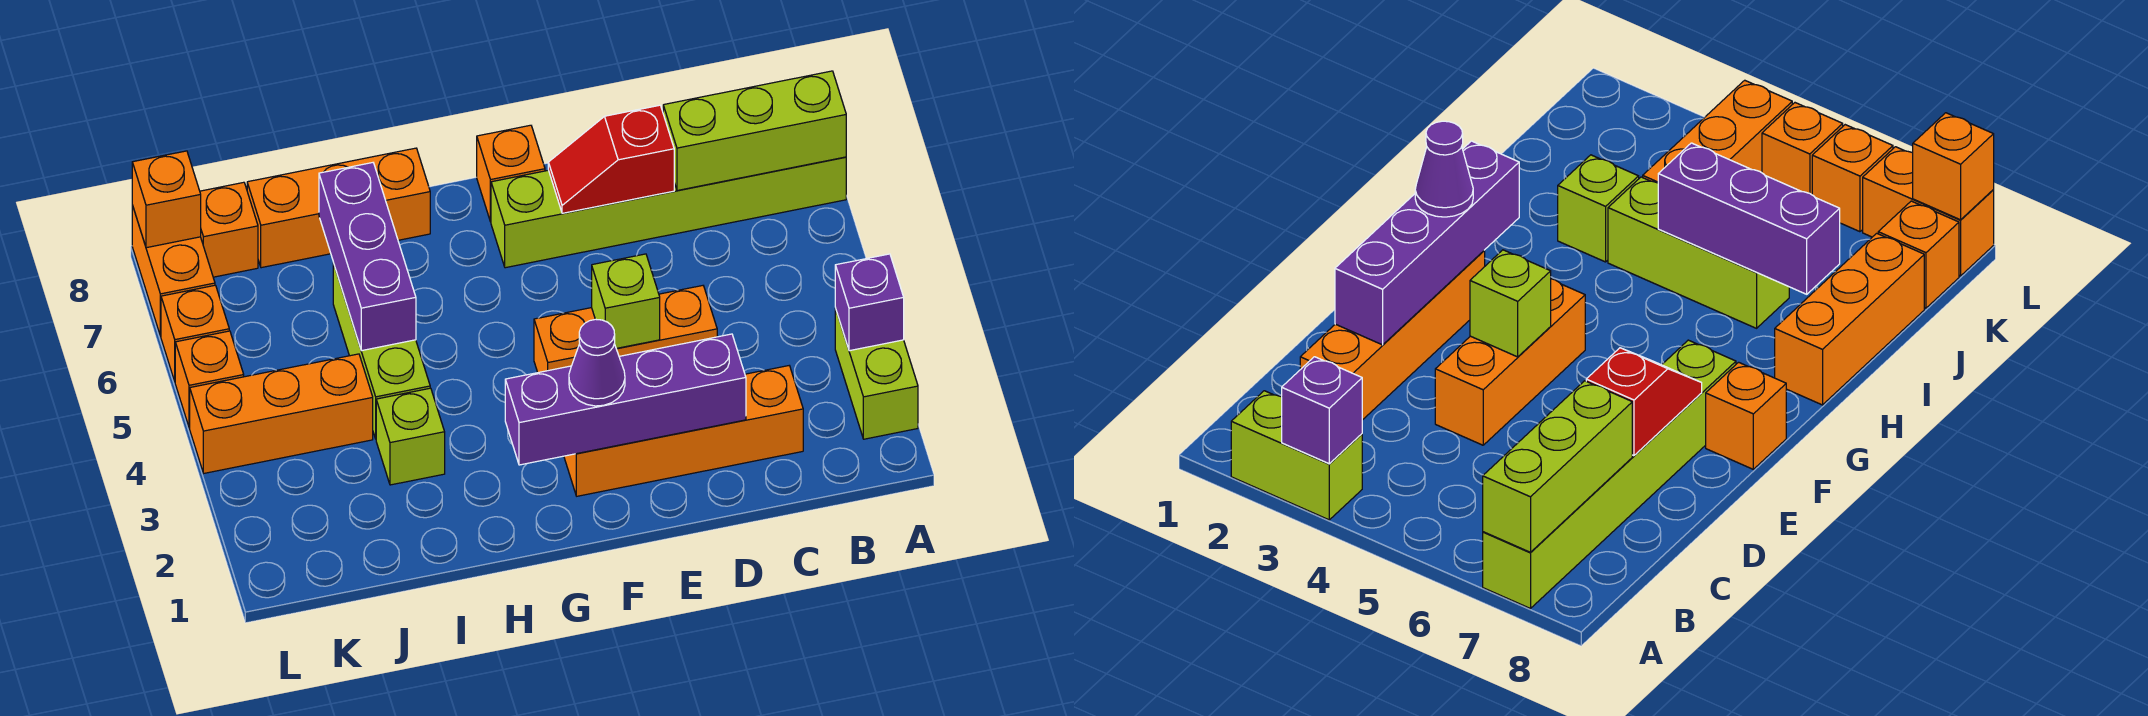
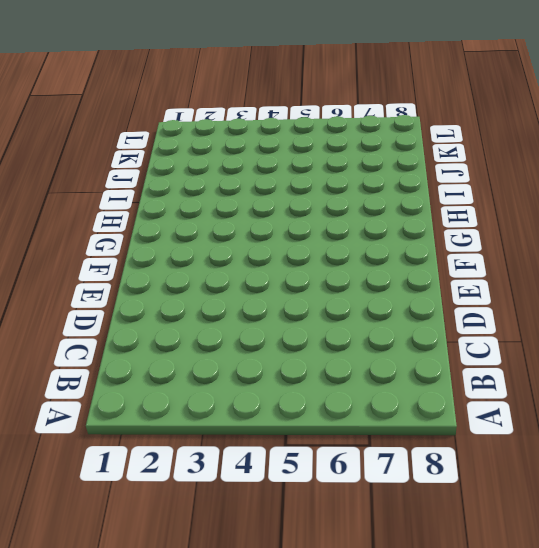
none -> lime brick A2:A3 level 1
none -> lime brick A7:F7 level 1
none -> orange brick C2:F2 level 1

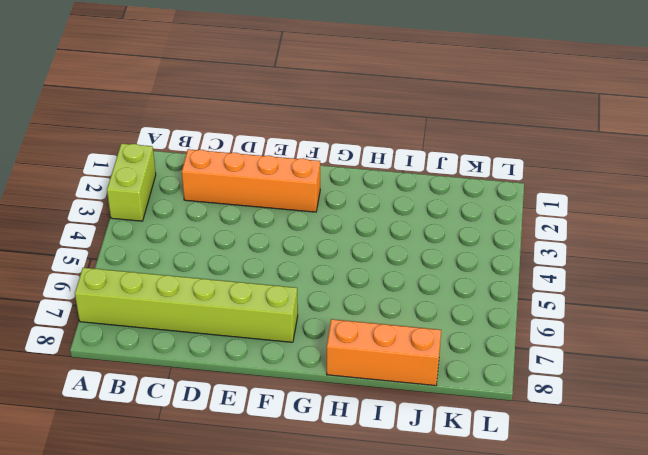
none -> orange brick D4:F4 level 1
none -> orange brick F8 level 1
none -> lime brick I3 level 1

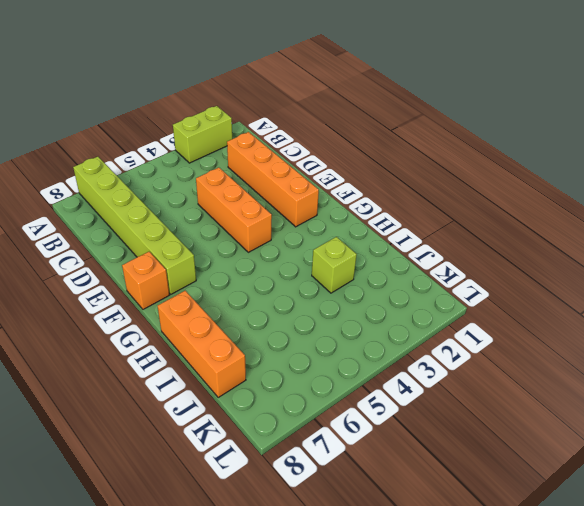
none -> lime brick I4:I6 level 1
none -> orange brick J4:L4 level 1
none -> orange brick K8 level 1

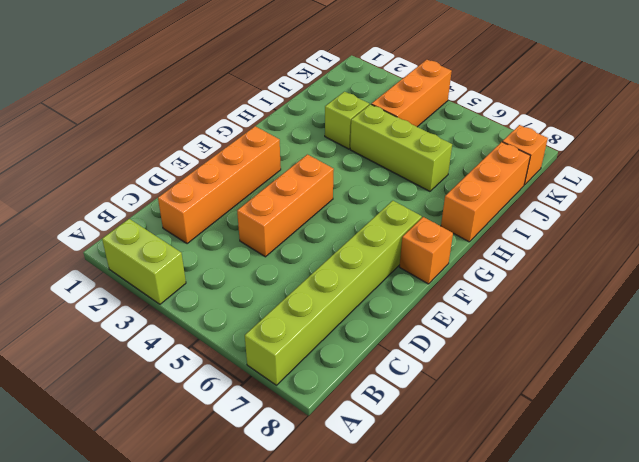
none -> orange brick L5 level 1
none -> orange brick L6 level 1
none -> orange brick L7:L8 level 1

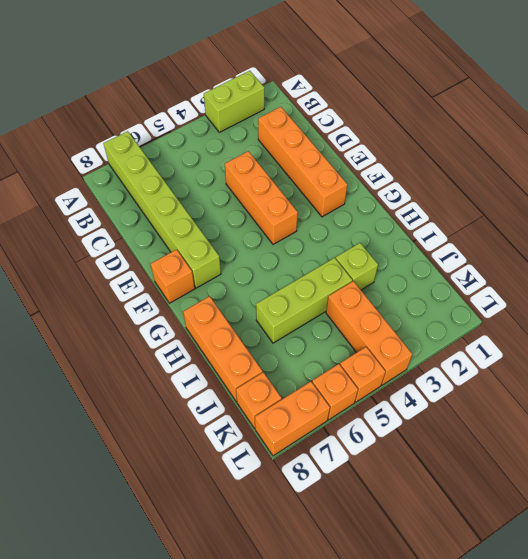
none -> purple brick A3 level 2
none -> lime brick A7:C7 level 2
none -> purple brick D2:G2 level 2

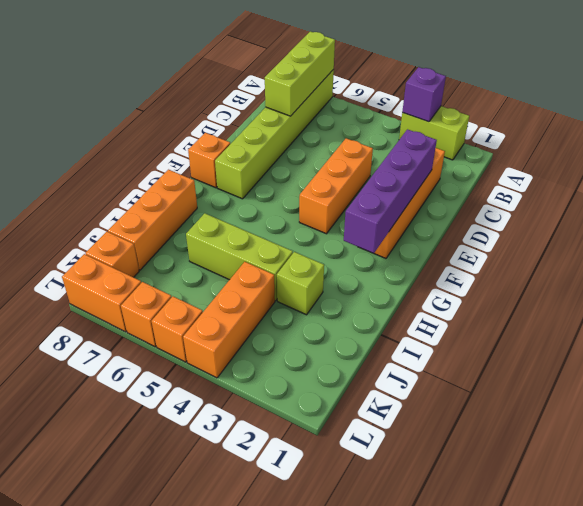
none -> red slope D7:E7 level 2 top D
none -> lime brick E4 level 2
none -> purple brick I5:I7 level 2

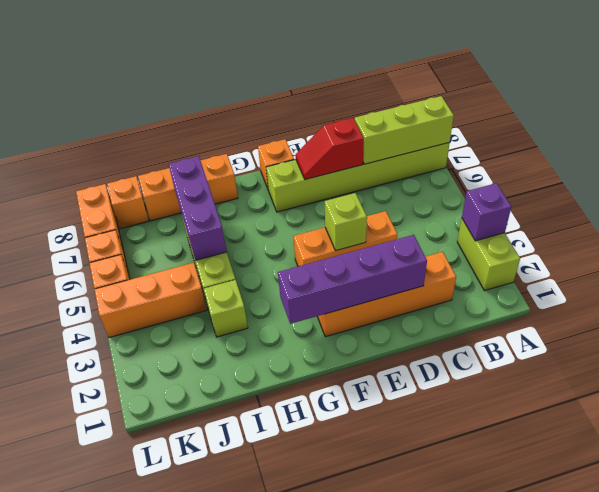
none -> orange brick L8 level 2
none -> purple cone F2 level 3

